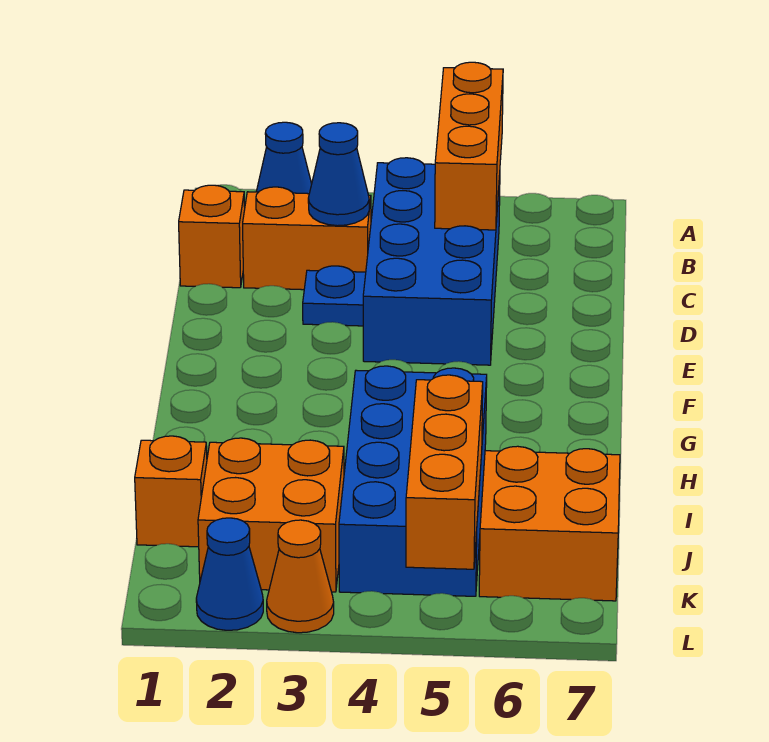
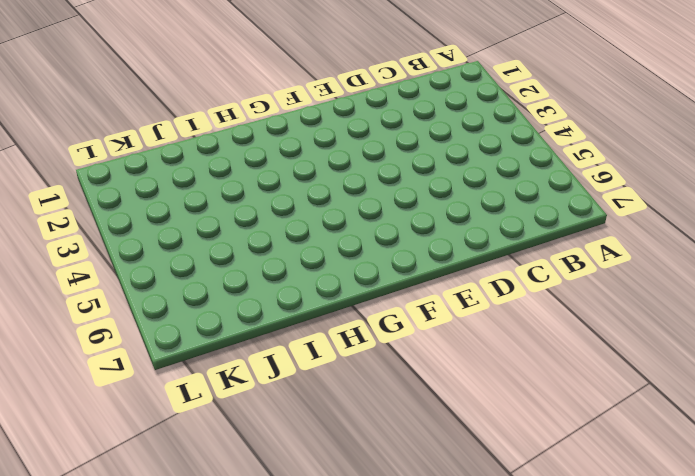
none -> blue cone A2 level 1
none -> blue brick B4:E5 level 1
none -> orange brick C1 level 1

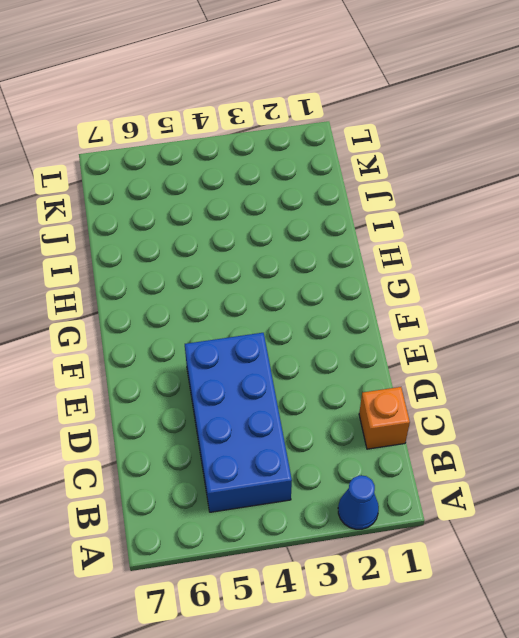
none -> orange brick C2:C3 level 1
none -> blue plate D3 level 1
none -> blue brick H4:K5 level 1

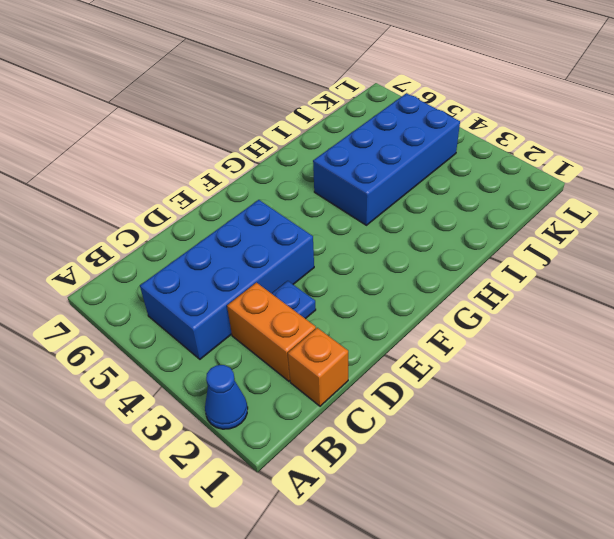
none -> orange brick J1 level 1
none -> orange brick J2:K3 level 1
none -> orange brick J6:K7 level 1

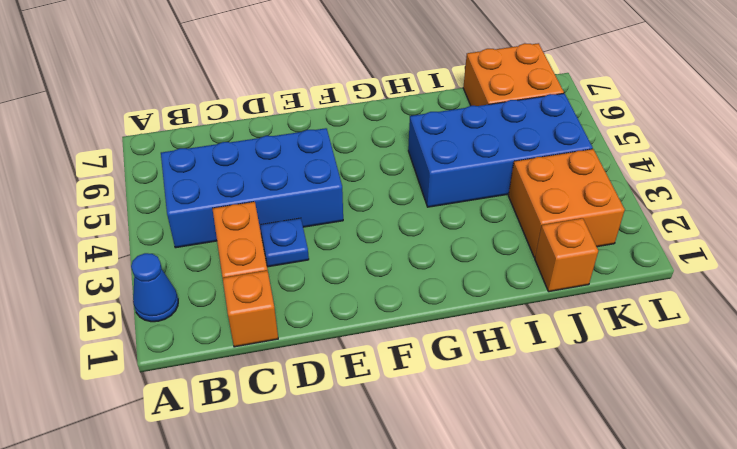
none -> blue cone L2 level 1
none -> orange cone L3 level 1
none -> orange brick A5:C5 level 2

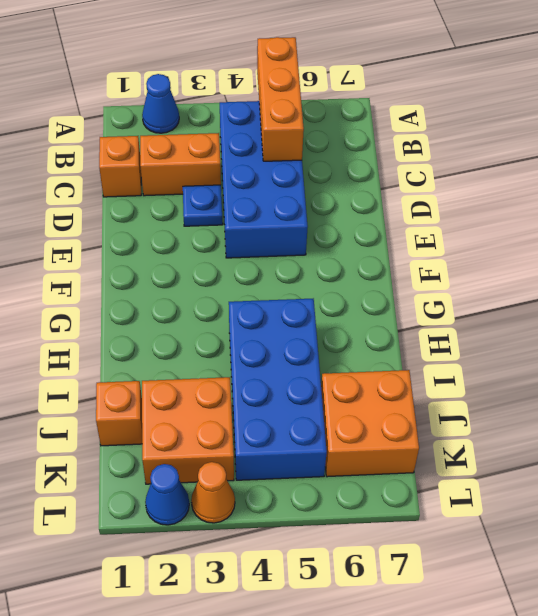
none -> blue cone C3 level 2
none -> orange brick J5:L5 level 2

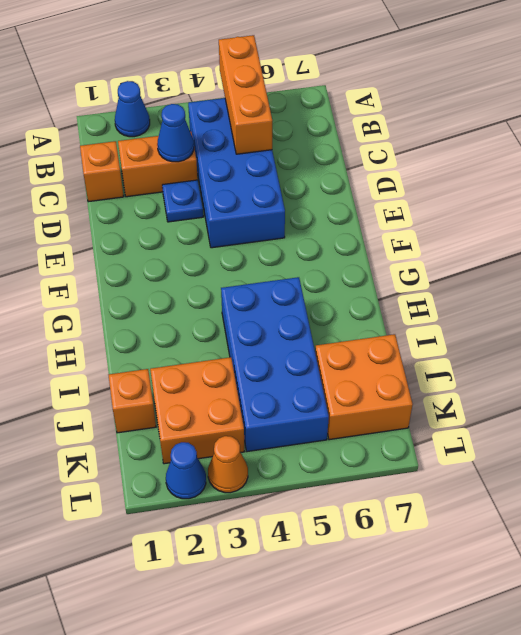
none -> orange brick J5:L5 level 2

